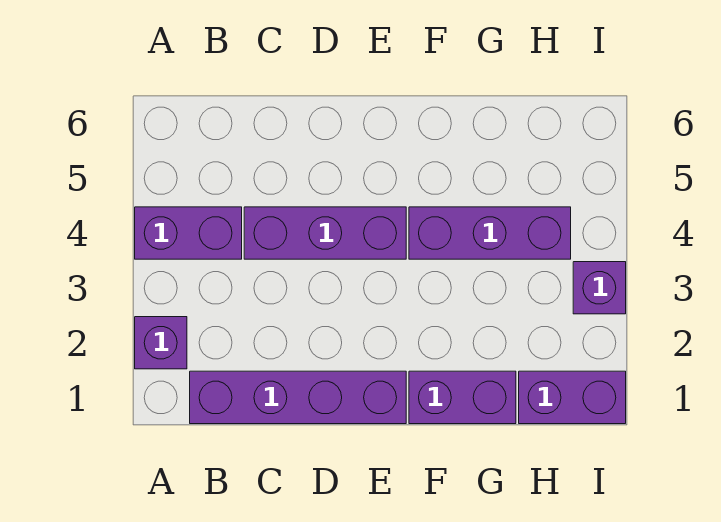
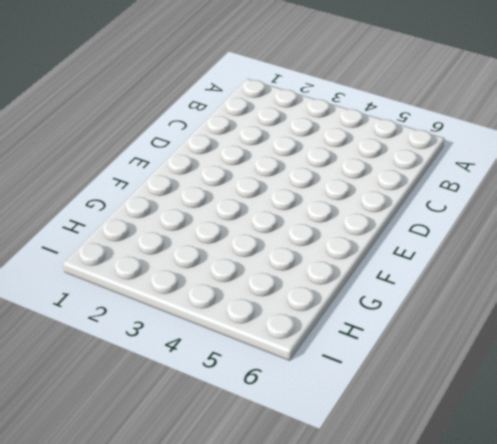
none -> purple brick A2 level 1
none -> purple brick A4:B4 level 1

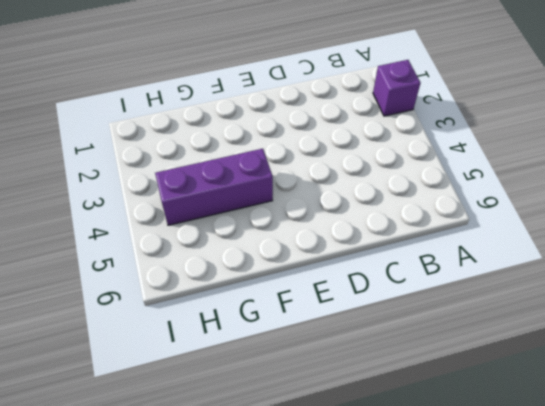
none -> purple brick A4:B4 level 1
none -> purple brick B1:E1 level 1

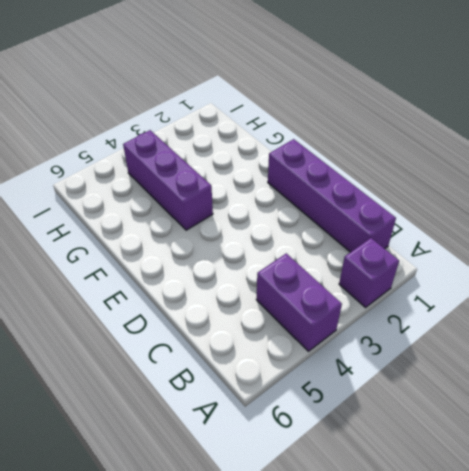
none -> purple brick C4:E4 level 1
none -> purple brick F1:G1 level 1

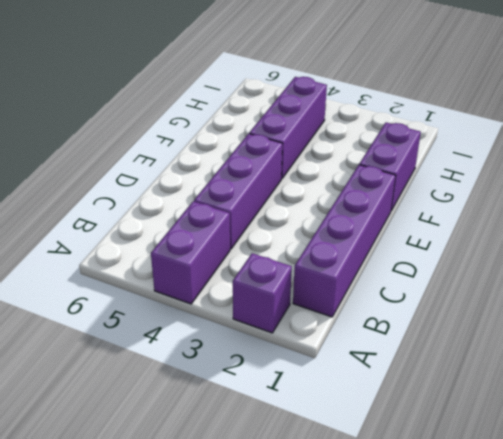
none -> purple brick H1:I1 level 1
none -> purple brick I3 level 1

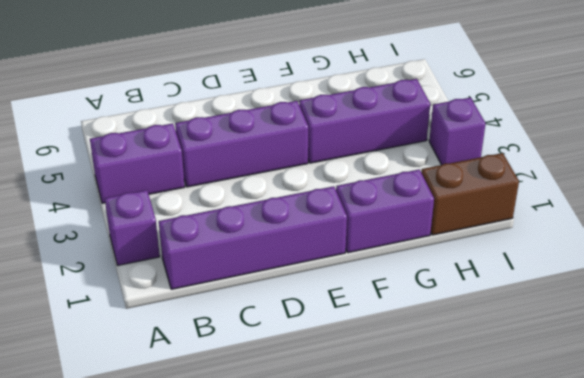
brown brick H1:I1 level 1 -> purple brick H1:I1 level 1

